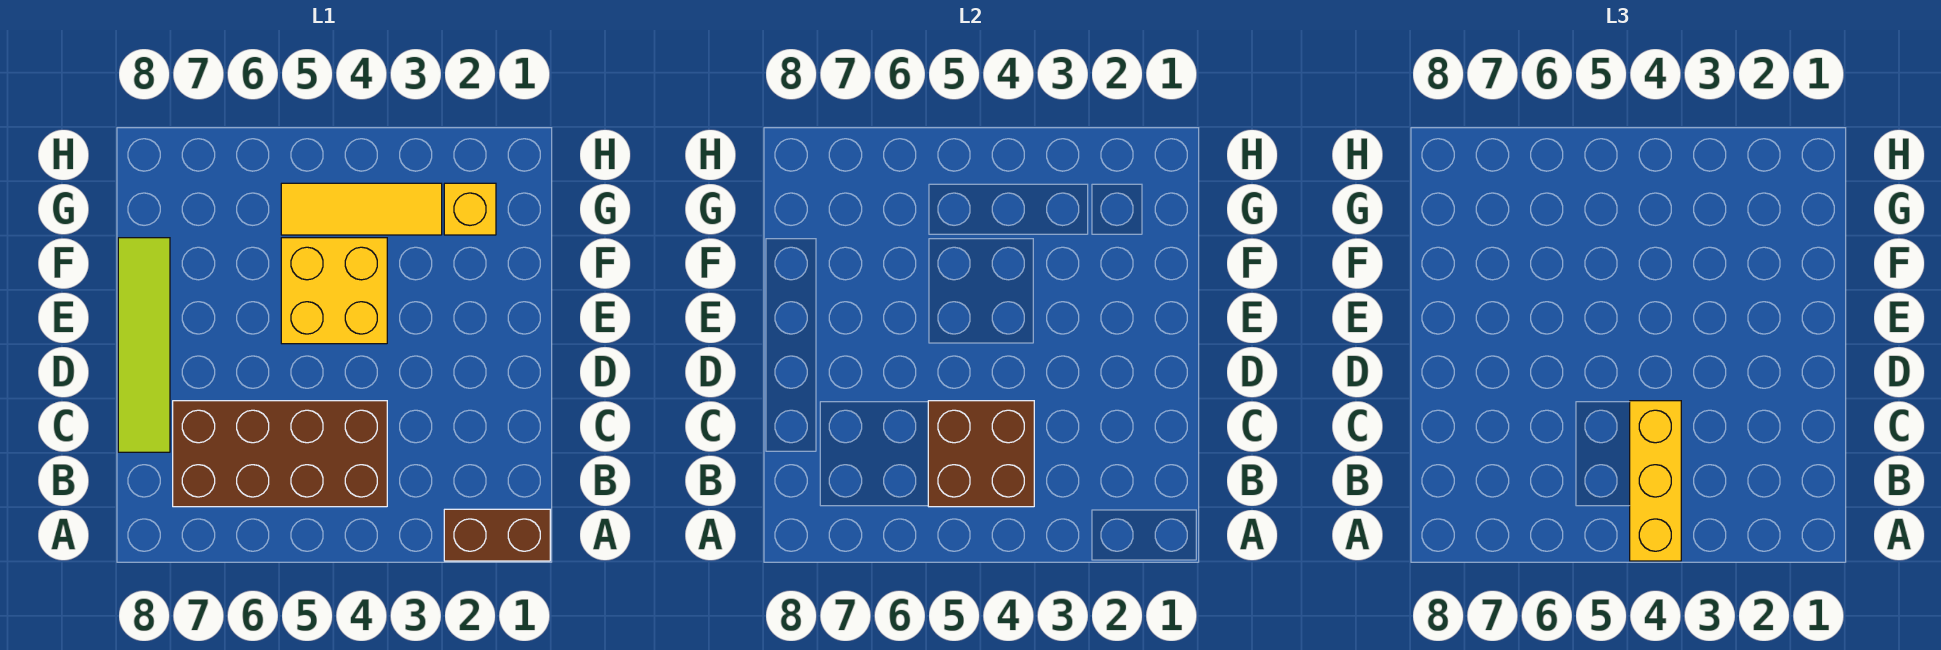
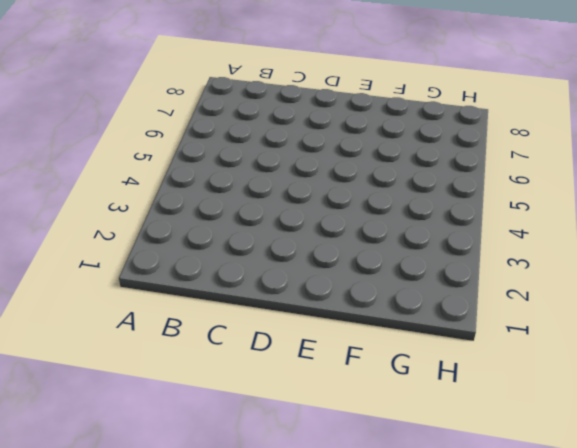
none -> brown brick A1:A2 level 1
none -> brown brick B4:C7 level 1

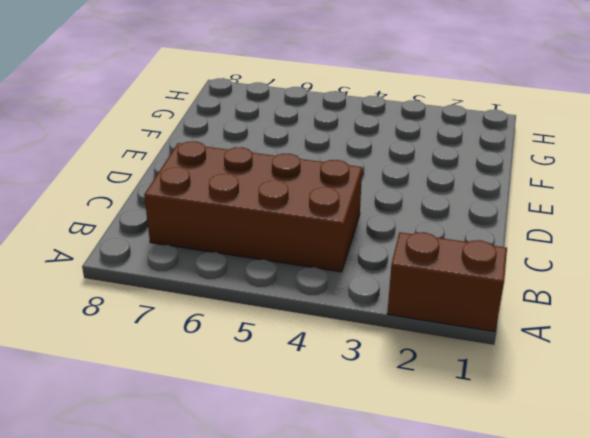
none -> lime tile C8:F8 level 1
none -> yellow brick E4:F5 level 1

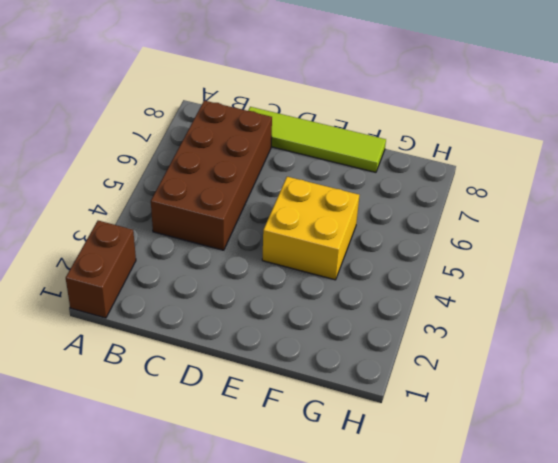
none -> yellow brick G2 level 1
none -> yellow tile G3:G5 level 1

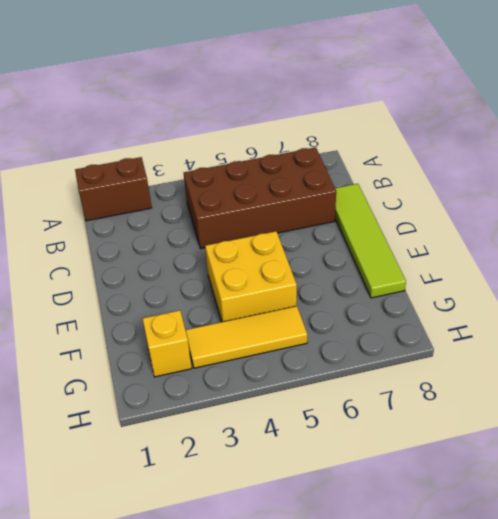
none -> brown brick B4:C5 level 2
none -> yellow brick A4:C4 level 3

